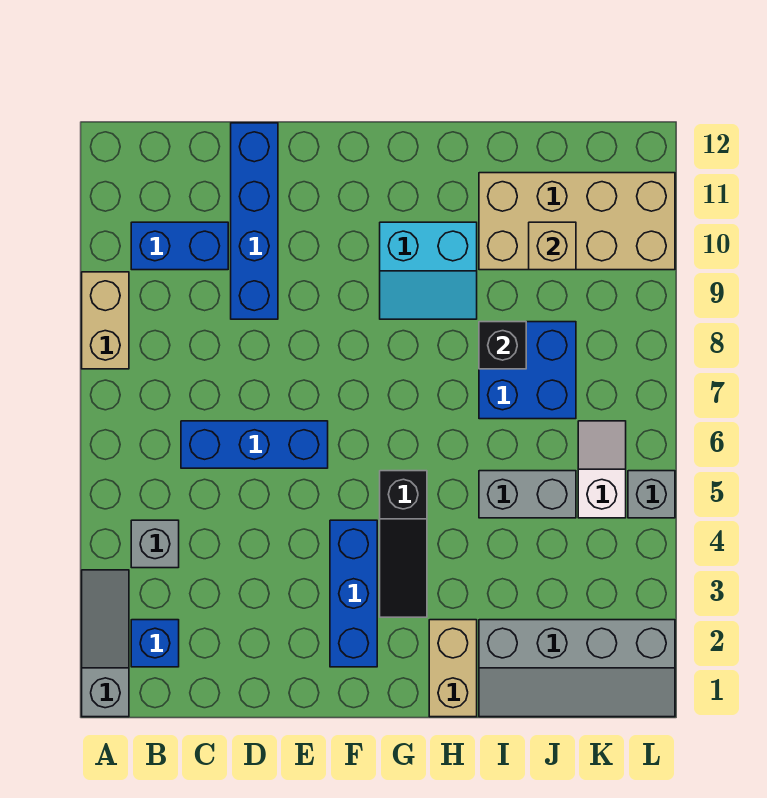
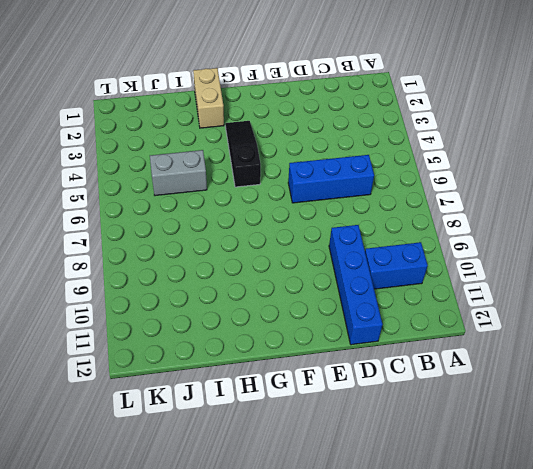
none -> grey slope A1:A3 level 1 top 1
none -> tan brick A8:A9 level 1
none -> blue brick B2 level 1

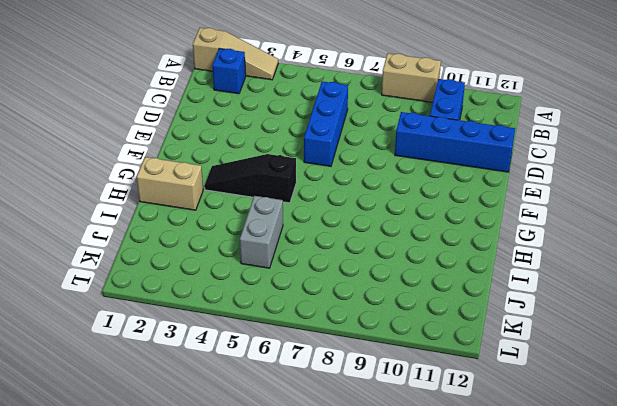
tan slope A1:A3 level 1 top 1 -> grey slope A1:A3 level 1 top 1
none -> grey brick B4 level 1
none -> blue brick F2:F4 level 1
none -> cyan slope G9:H10 level 1 top 10

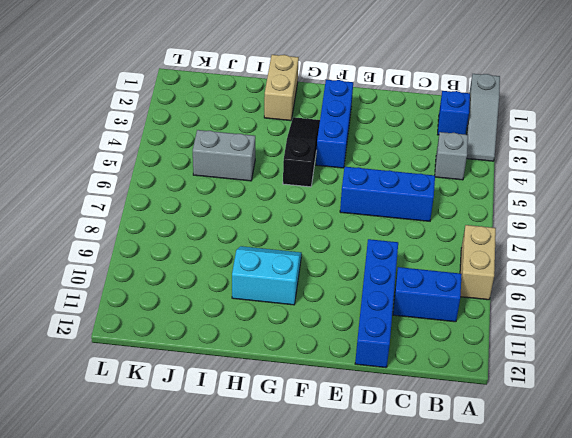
none -> grey slope I1:L2 level 1 top 2
none -> blue brick I7:J8 level 1
none -> tan brick I10:L11 level 1

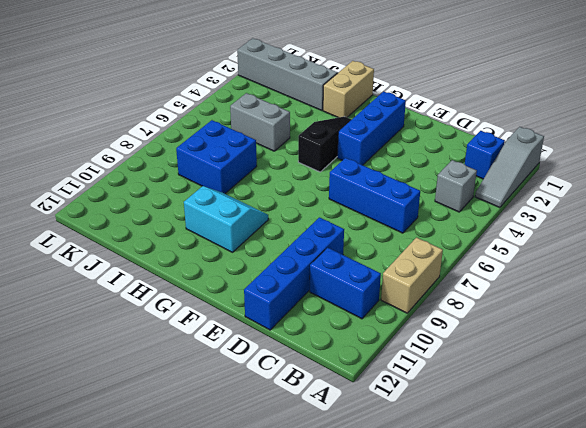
none -> tan brick I10:L11 level 1
none -> white slope K5:K6 level 1 top 5
none -> grey brick L5 level 1

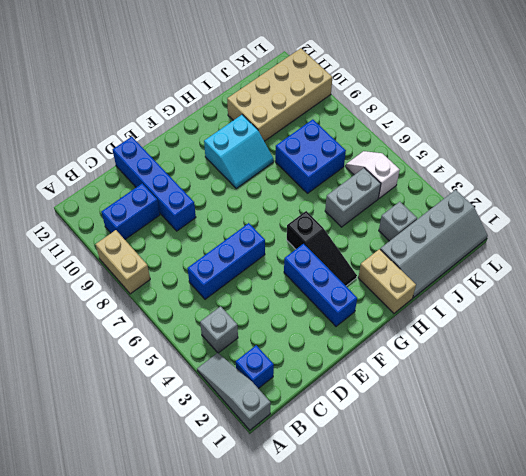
grey brick J3 level 1 -> grey brick L5 level 1
none -> black brick I8 level 2
none -> tan brick J10 level 2

